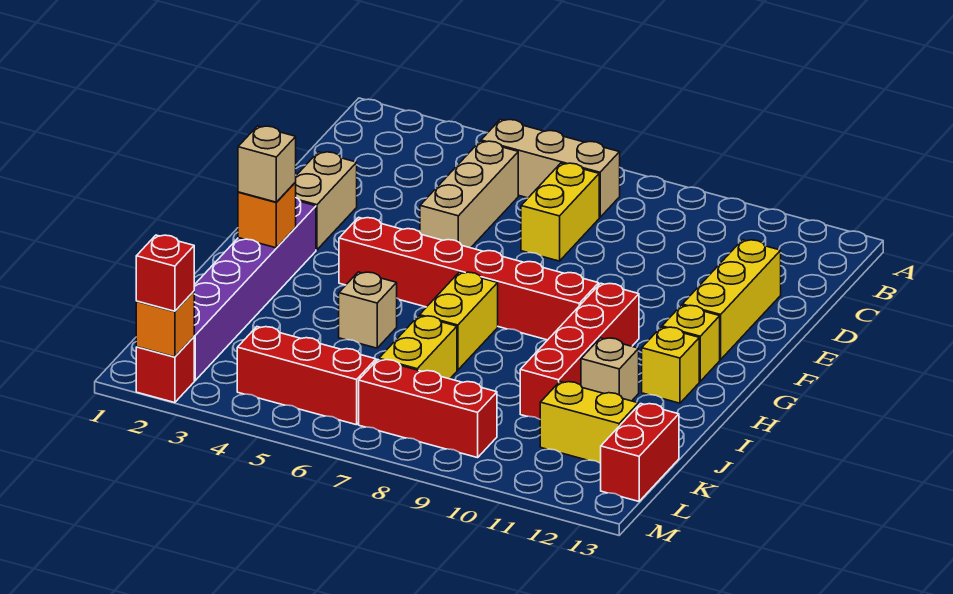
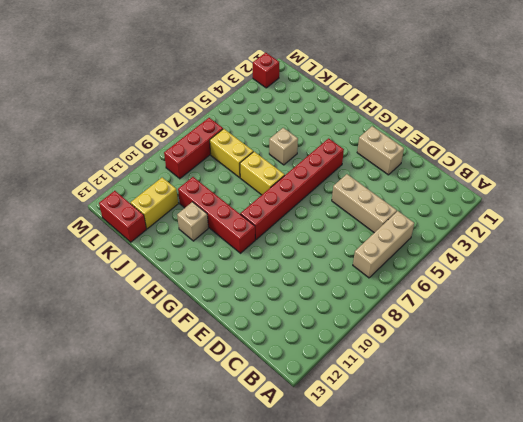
none -> yellow brick C7:D7 level 1
none -> yellow brick D12:F12 level 1
none -> purple brick G2:L2 level 1

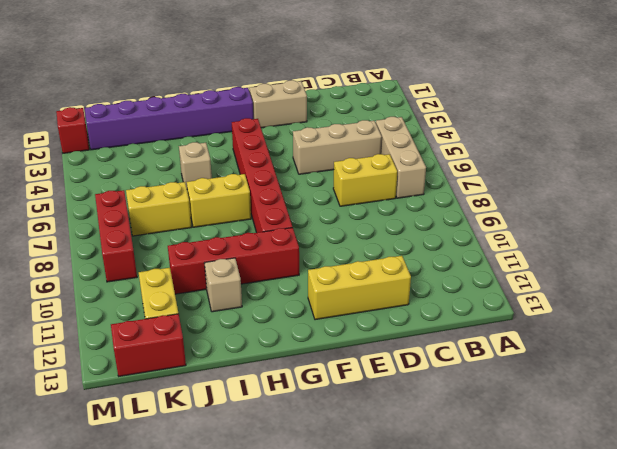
none -> yellow brick G12 level 1
none -> yellow brick H12 level 1
none -> red brick L4:L6 level 1

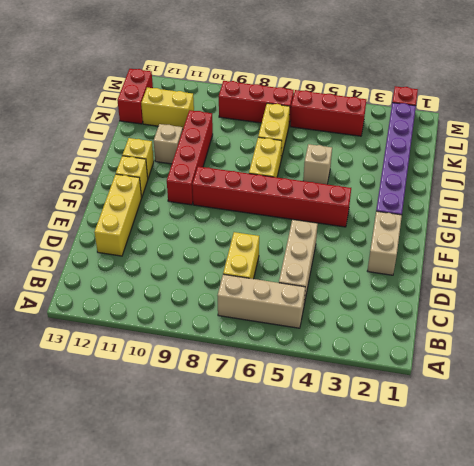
none -> orange brick H2 level 2
none -> orange brick M2 level 2
none -> tan brick H2 level 3

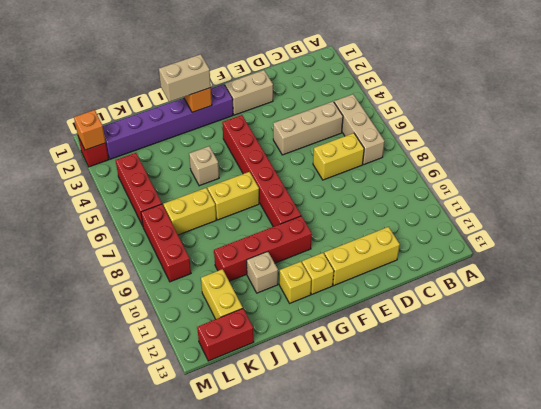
tan brick H2:I2 level 3 -> tan brick H2 level 3
none -> red brick M2 level 3

